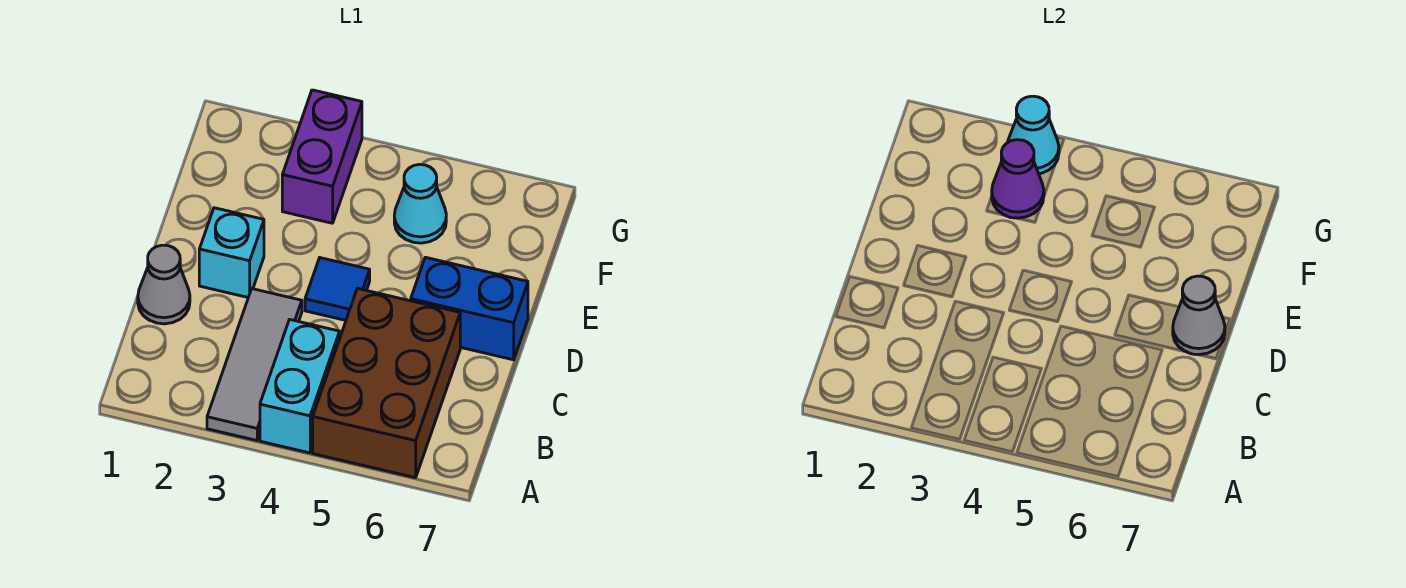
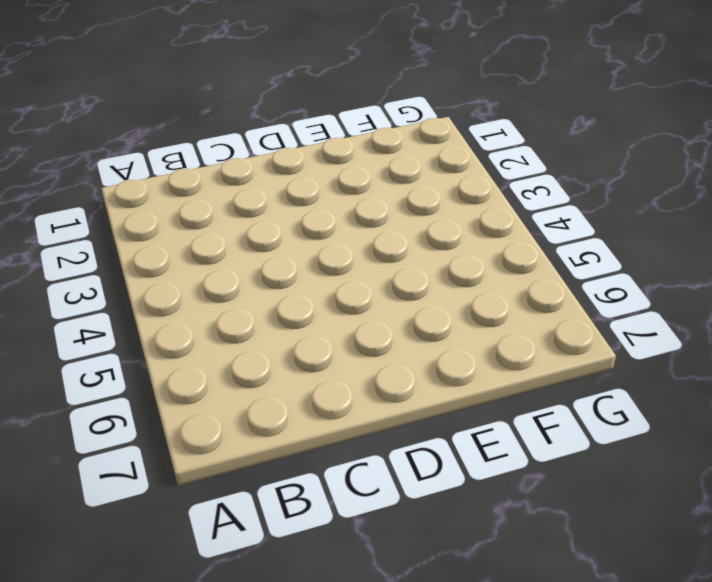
none -> grey tile A3:C3 level 1
none -> cyan brick A4:B4 level 1
none -> brown brick A5:C6 level 1

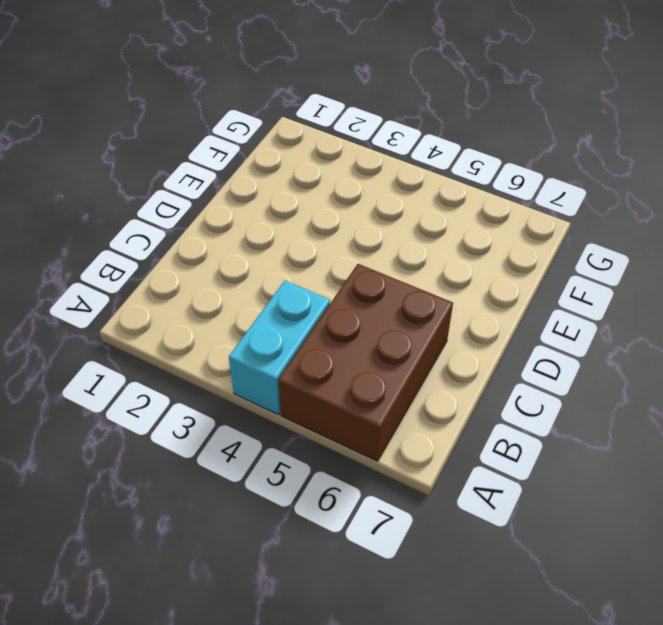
none -> grey tile A3:C3 level 1
none -> grey cone C1 level 1
none -> cyan brick D2 level 1

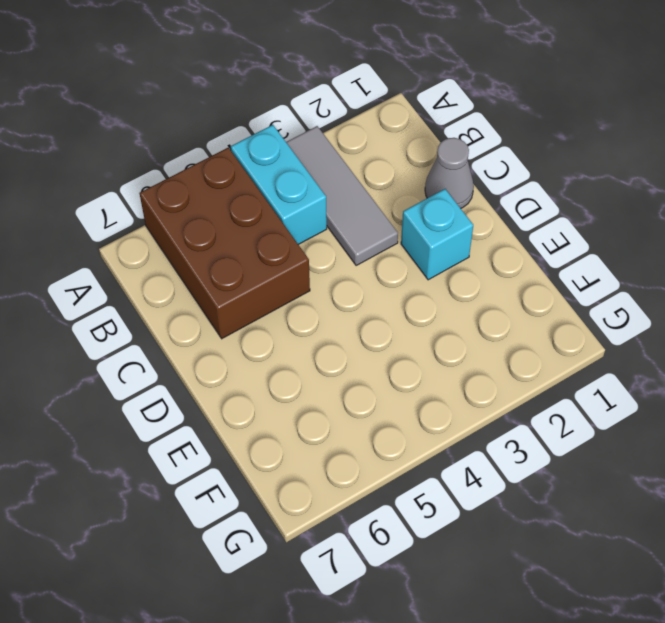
none -> blue tile D4 level 1
none -> blue brick D6:D7 level 1
none -> purple brick F3:G3 level 1

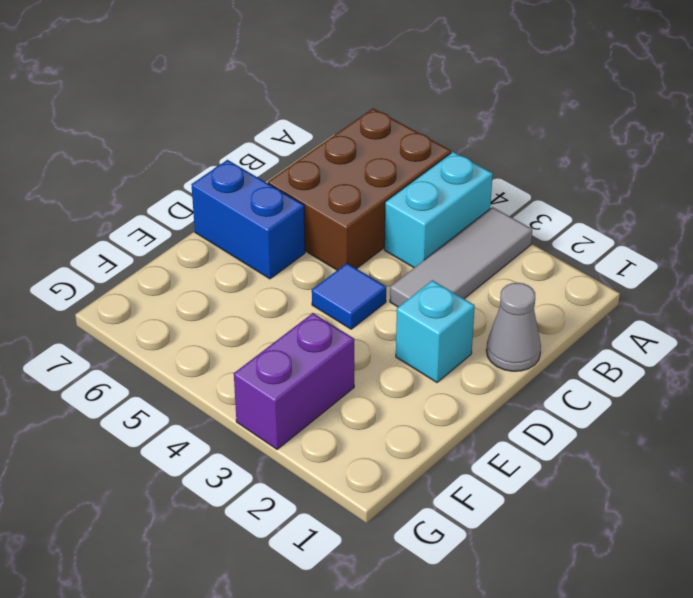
none -> cyan cone F5 level 1
none -> grey cone D7 level 2
none -> purple cone F3 level 2

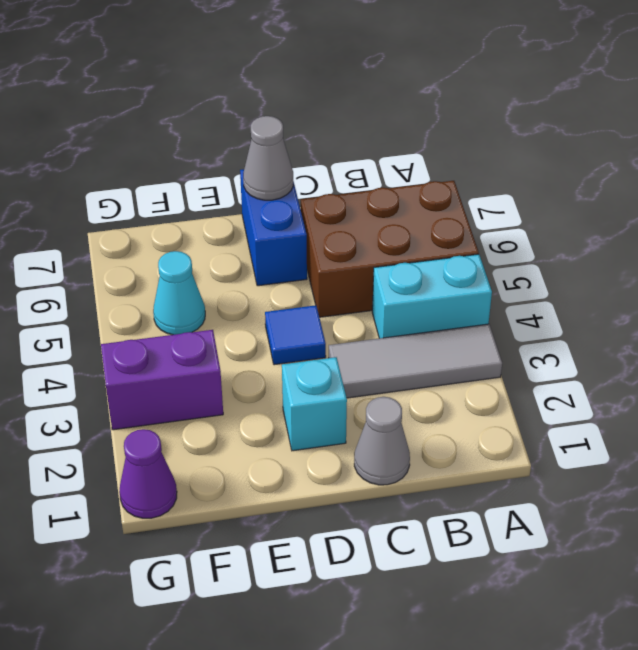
purple cone G1 level 1 -> purple cone F3 level 2
none -> cyan cone G3 level 2

